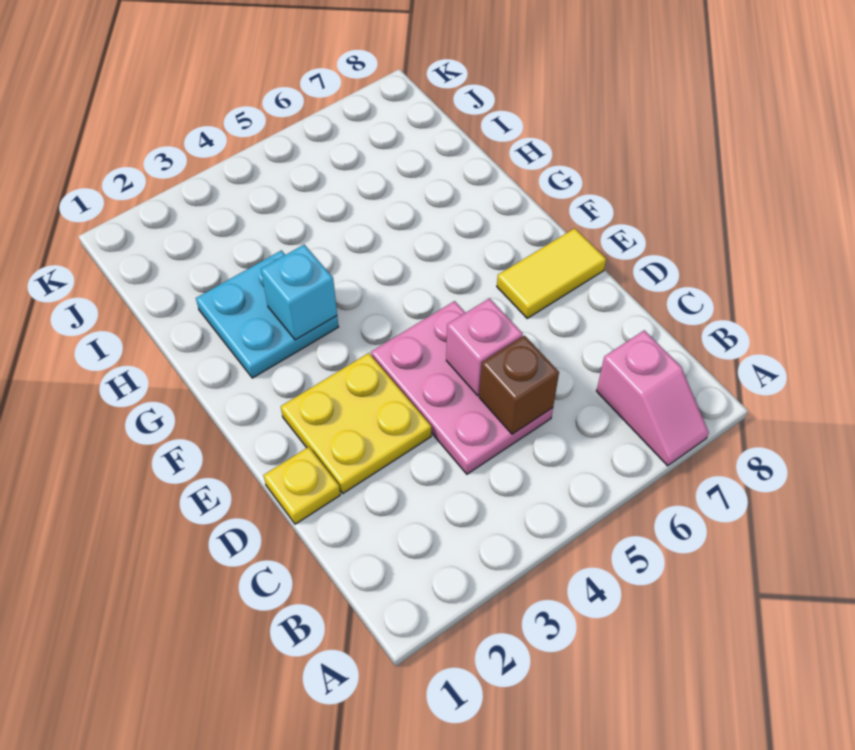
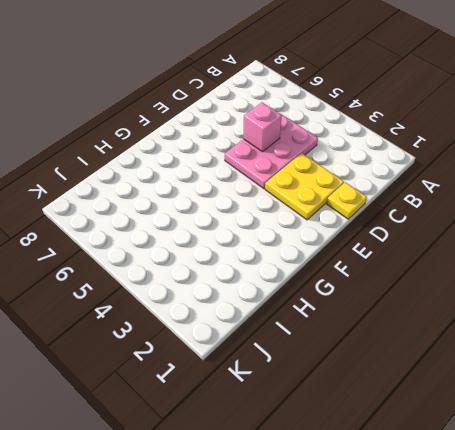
none -> pink slope A7:B7 level 1 top B
none -> yellow tile E7:E8 level 1

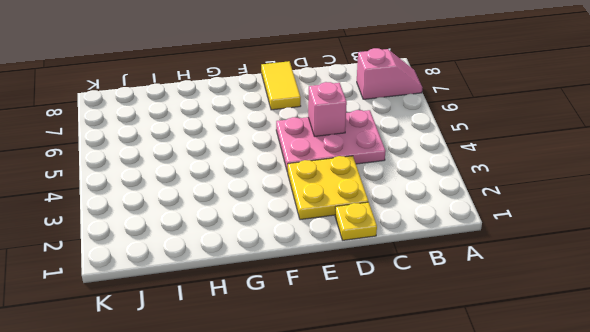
none -> cyan plate G2:H3 level 1
none -> brown brick C5 level 2

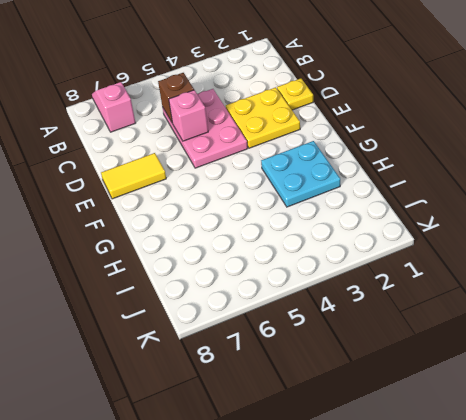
none -> cyan brick G3 level 2

